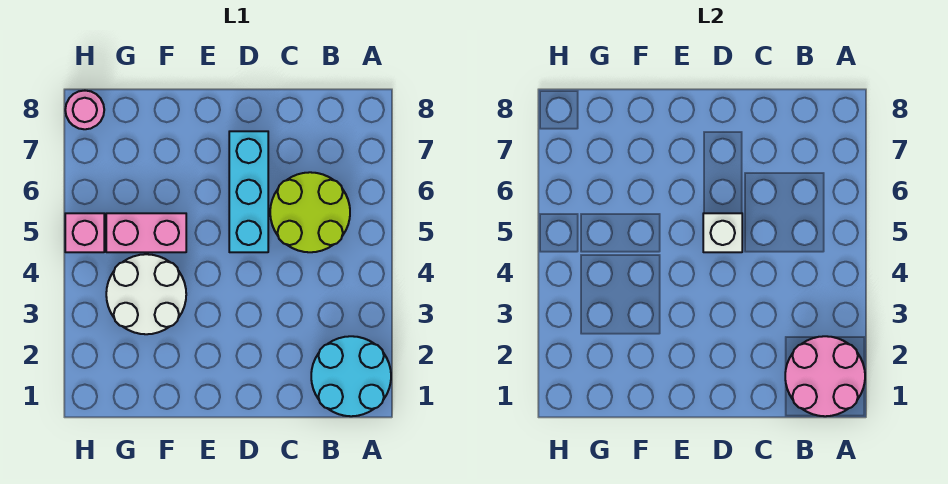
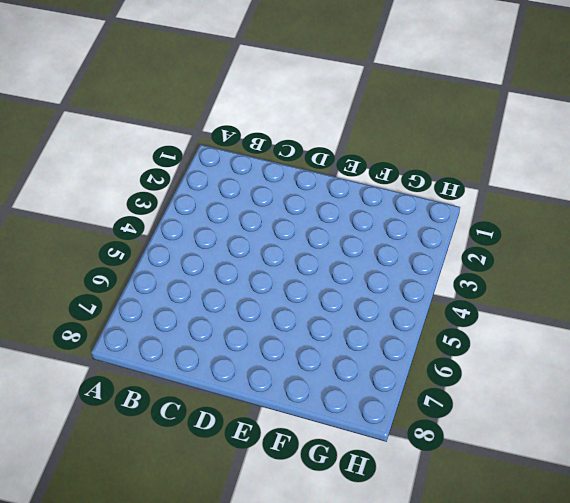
none -> cyan round brick A1:B2 level 1
none -> lime round brick B5:C6 level 1

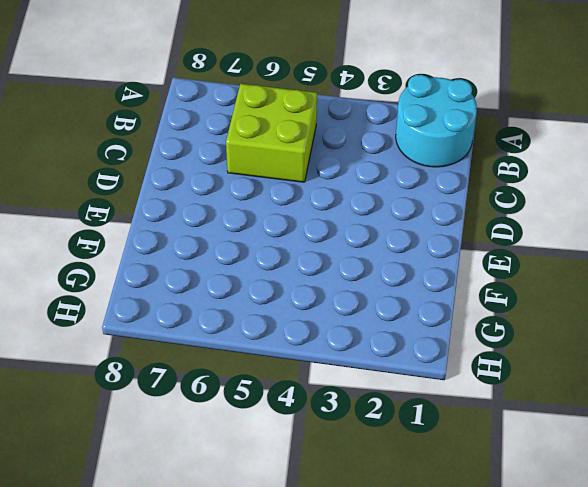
lime brick B5:C6 level 1 -> lime round brick B5:C6 level 1
none -> cyan brick D5:D7 level 1
none -> white round brick F3:G4 level 1

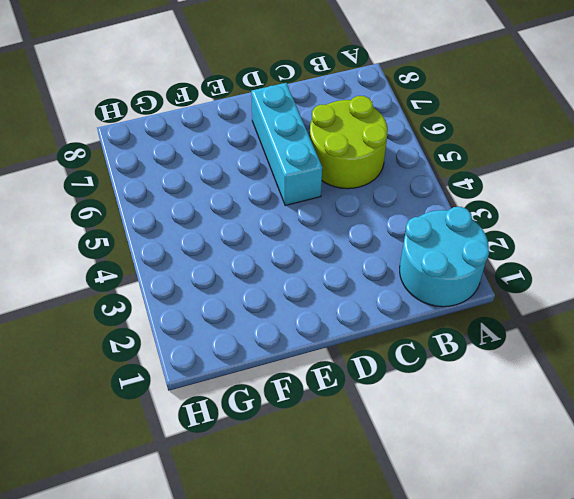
none -> white round brick F3:G4 level 1
none -> pink brick F5:G5 level 1

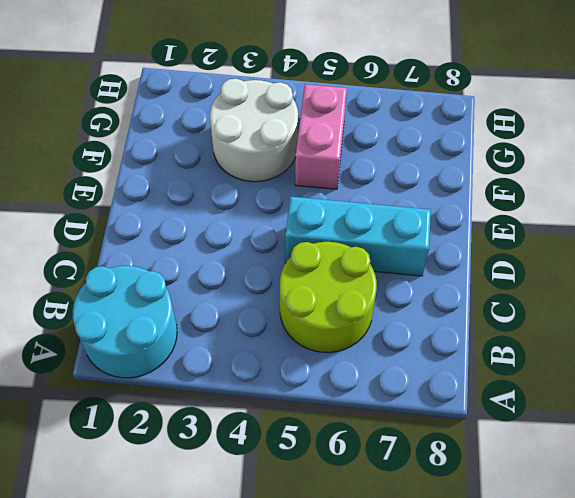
none -> pink brick H5 level 1
none -> pink round brick H8 level 1

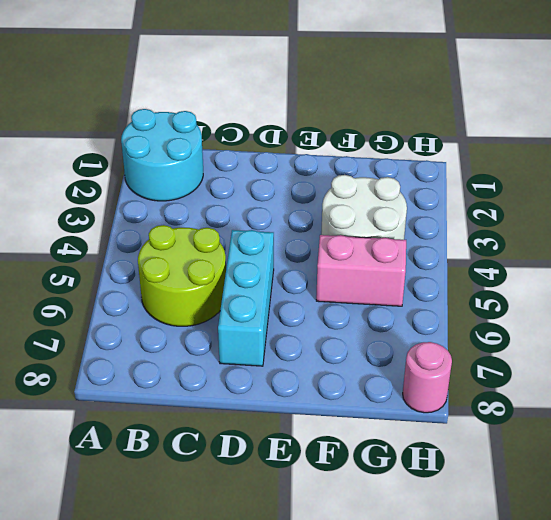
none -> pink brick H5 level 1
none -> pink round brick A1:B2 level 2

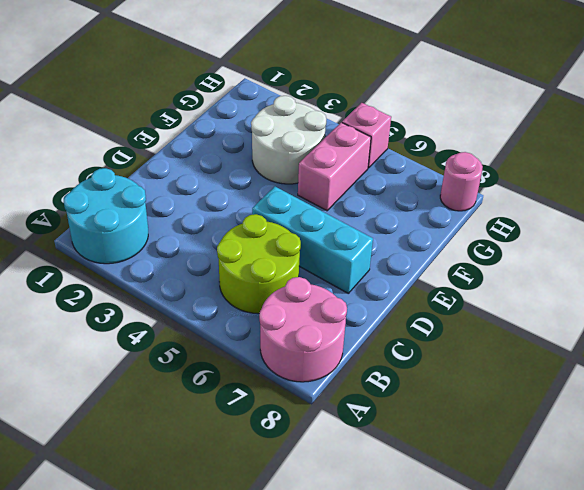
pink round brick A7:B8 level 1 -> pink round brick A1:B2 level 2
none -> white brick D5 level 2

